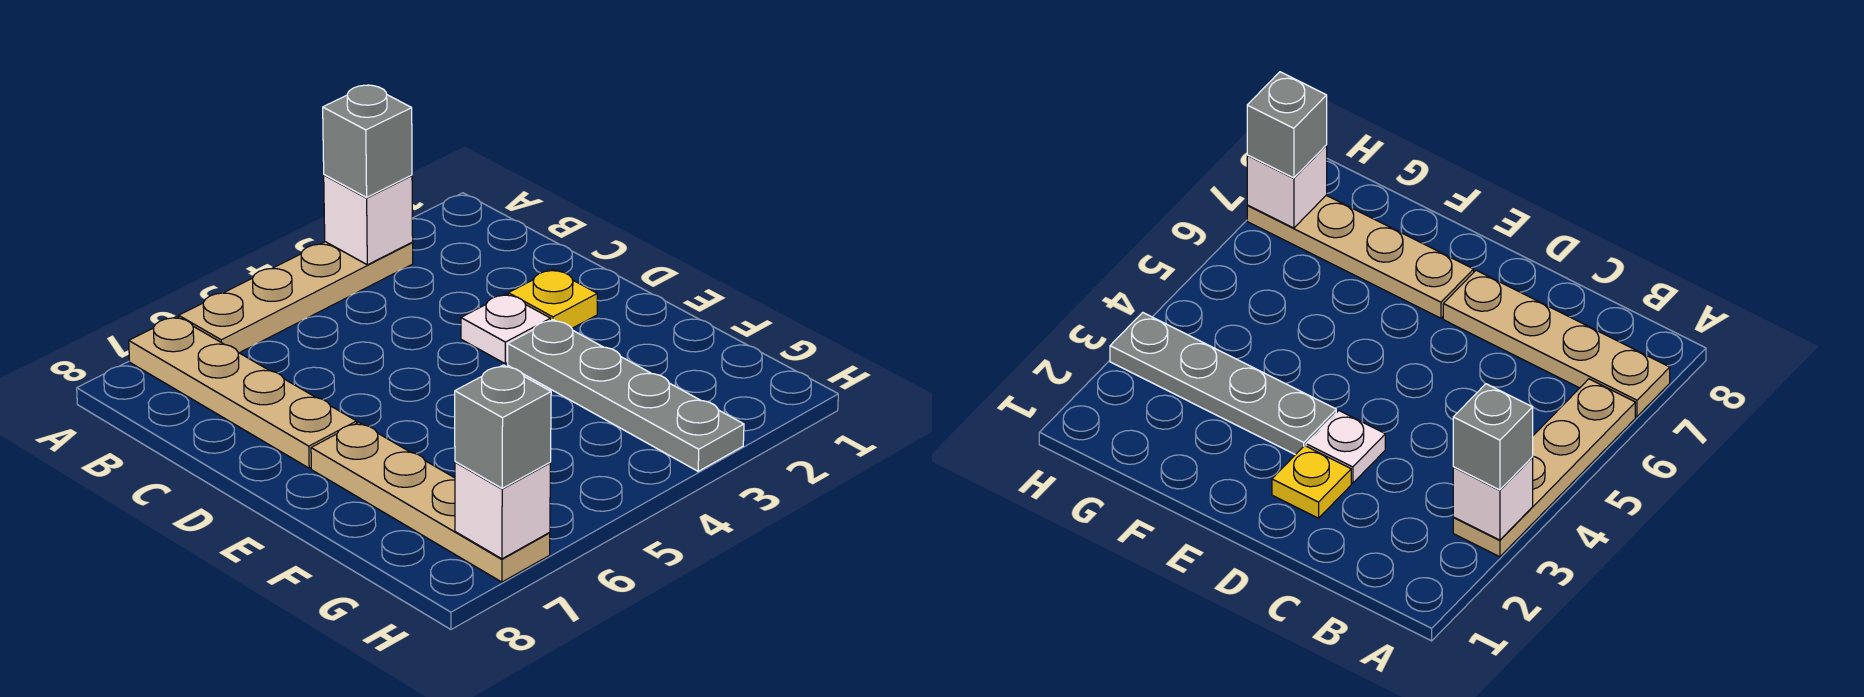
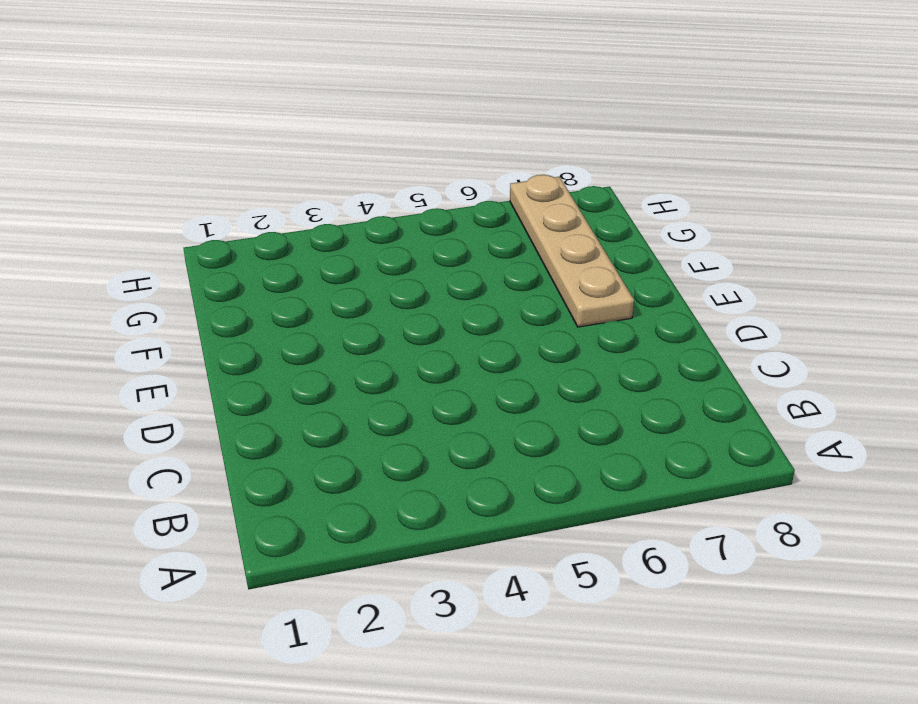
none -> tan plate A3:A6 level 1
none -> tan plate A7:D7 level 1

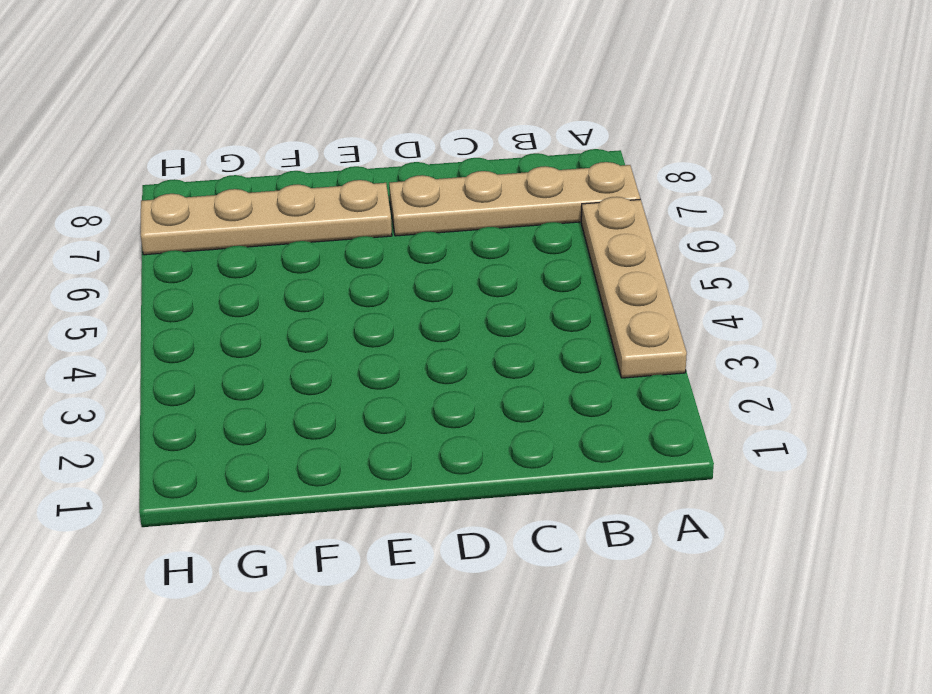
none -> yellow plate D2 level 1
none -> white plate D3 level 1

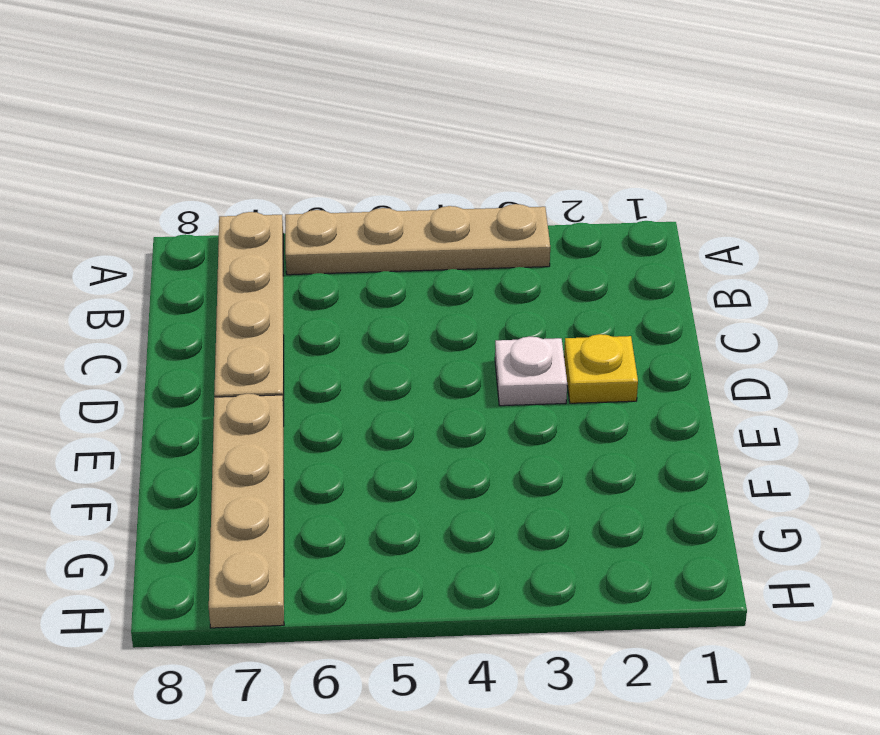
none -> grey plate E3:H3 level 1
none -> white brick A3 level 2

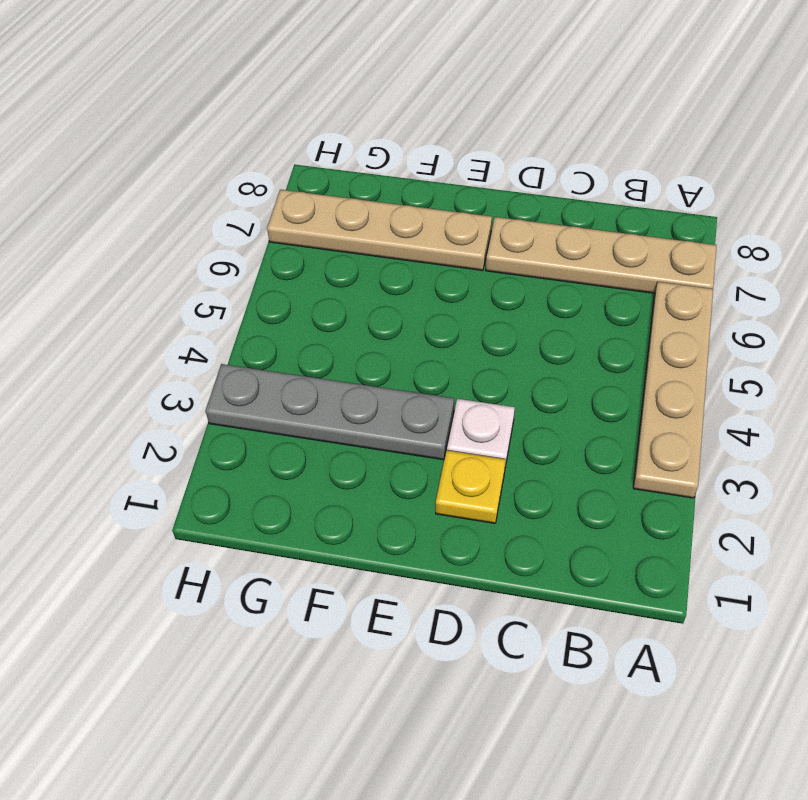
none -> white brick A3 level 2
none -> white brick H7 level 2

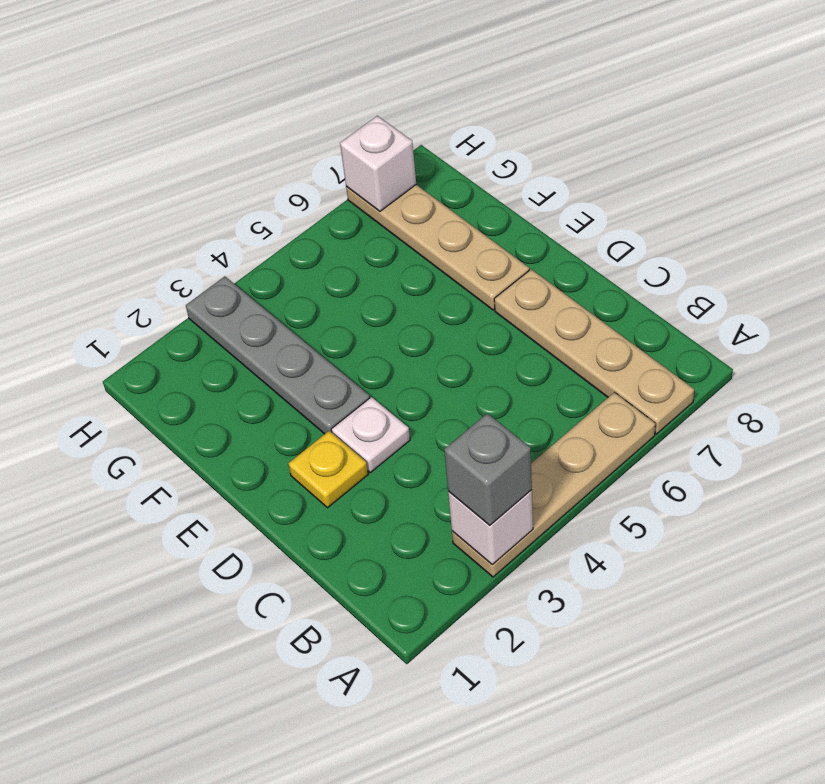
none -> grey brick H7 level 3

